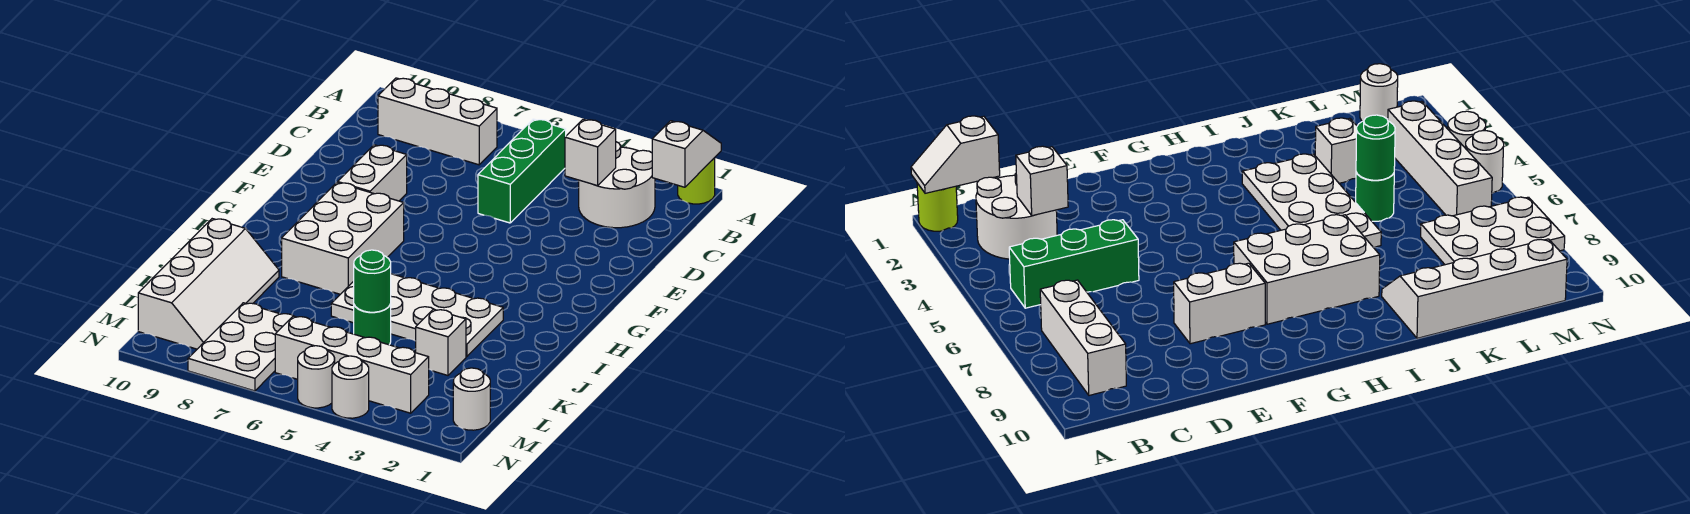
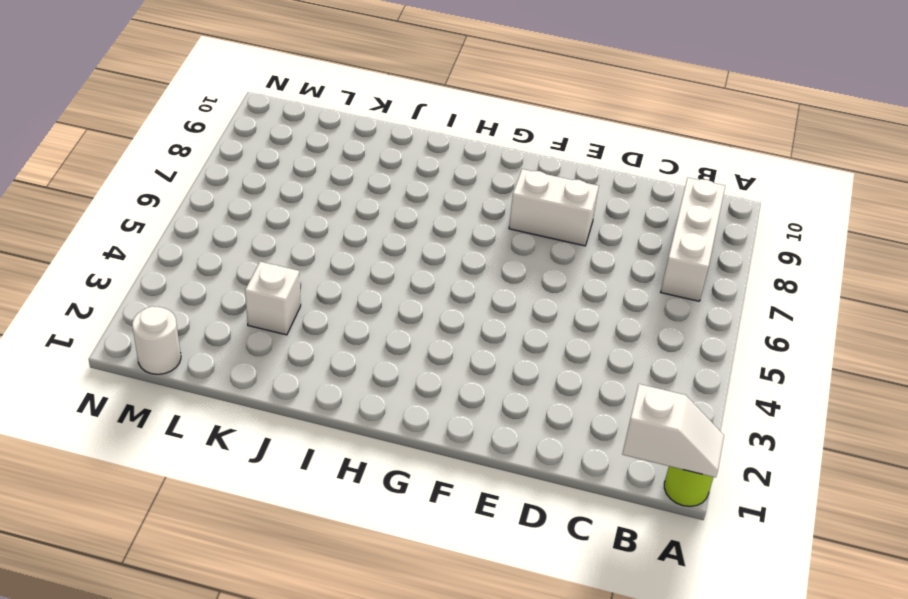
none -> white round brick B2:C3 level 1
none -> green brick B5:D5 level 1
none -> white brick G7:I8 level 1

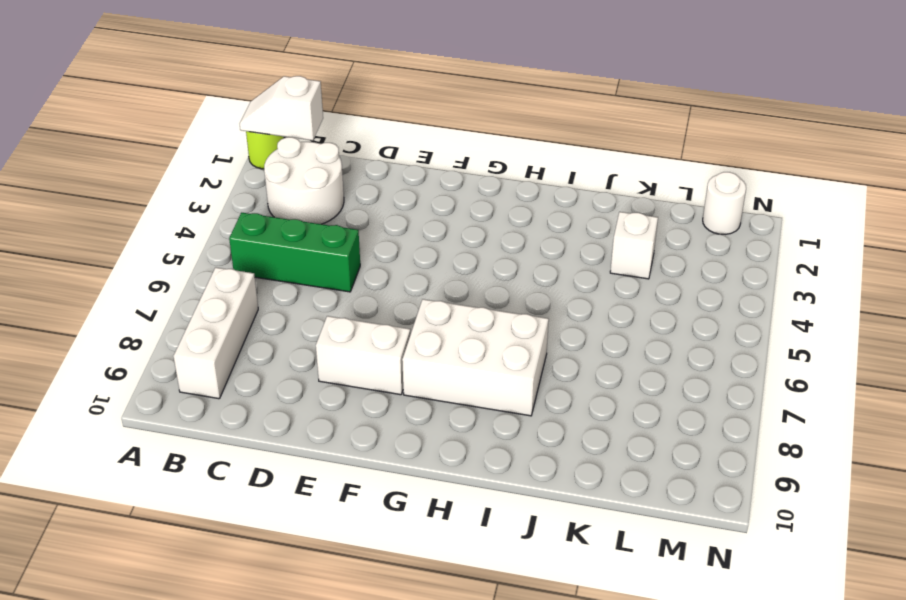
none -> white plate I3:J6 level 1
none -> white slope J9:M10 level 1 top 10
none -> green round brick K5 level 1

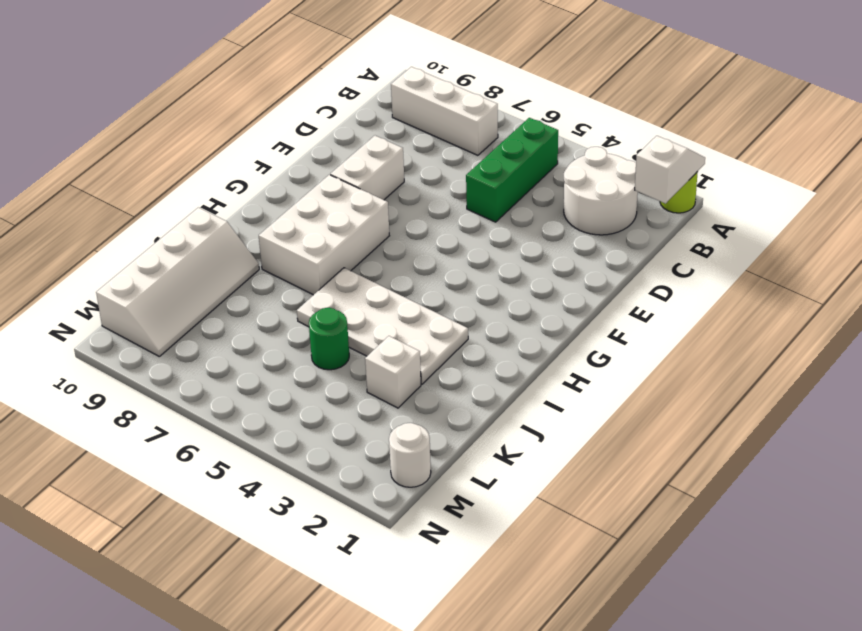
none -> white plate L7:N8 level 1
none -> white brick M3:M6 level 1
none -> white round brick N4 level 1

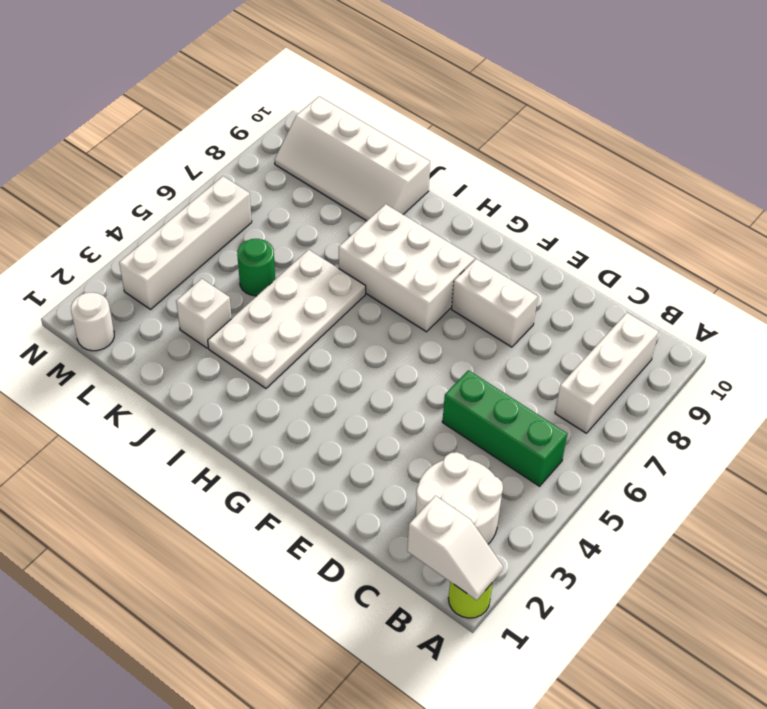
none -> white plate L7:N8 level 1
none -> white round brick N4 level 1
none -> white round brick N5 level 1

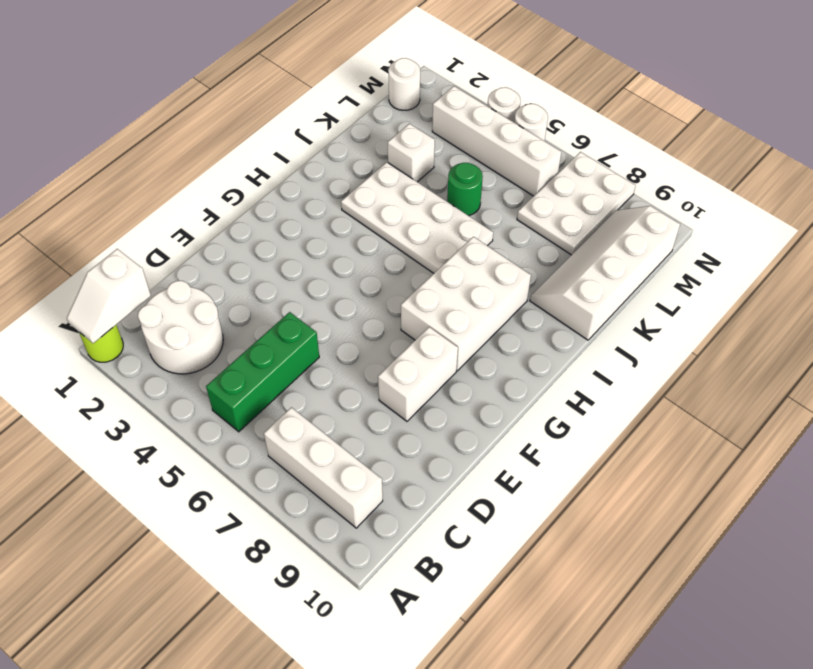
none -> white brick C3 level 2
none -> green round brick K5 level 2

